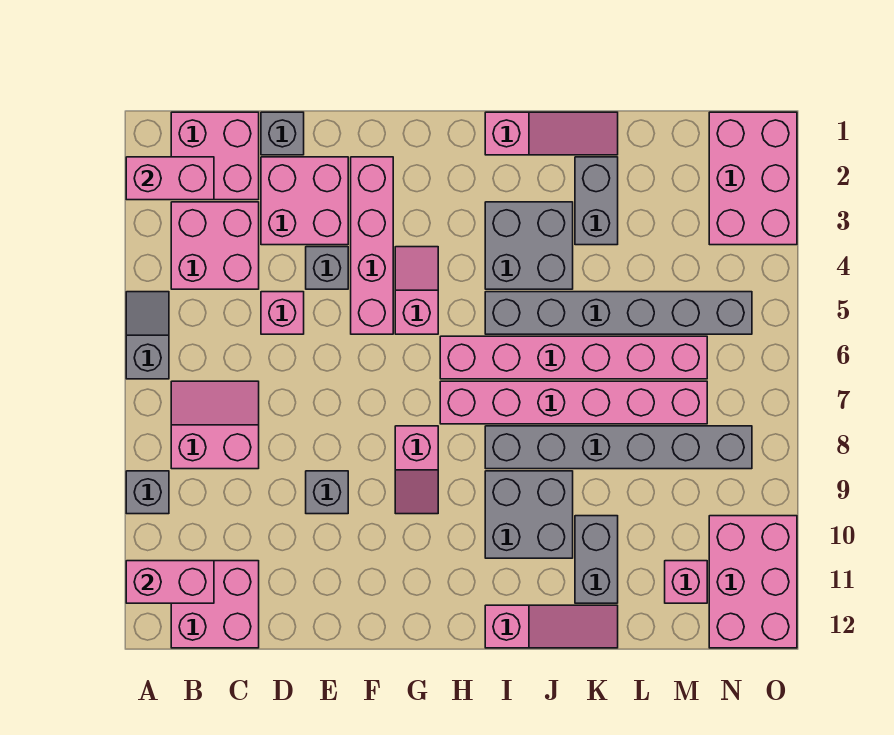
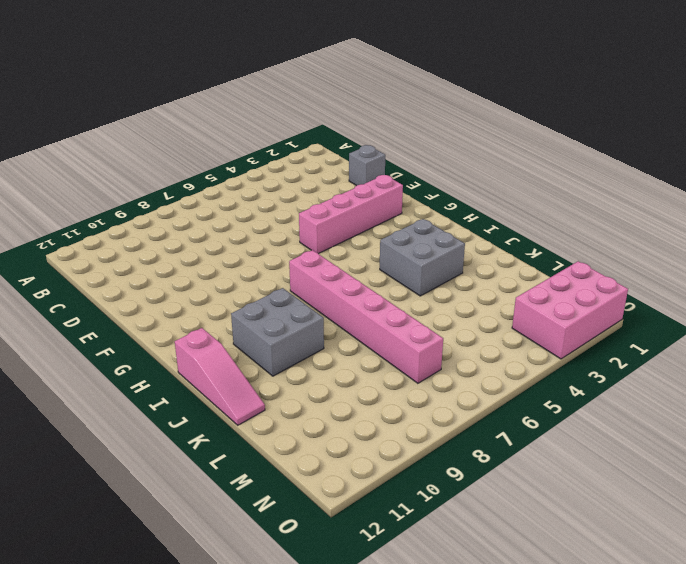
none -> grey slope A5:A6 level 1 top 6
none -> grey brick A9 level 1
none -> pink brick B1:C2 level 1

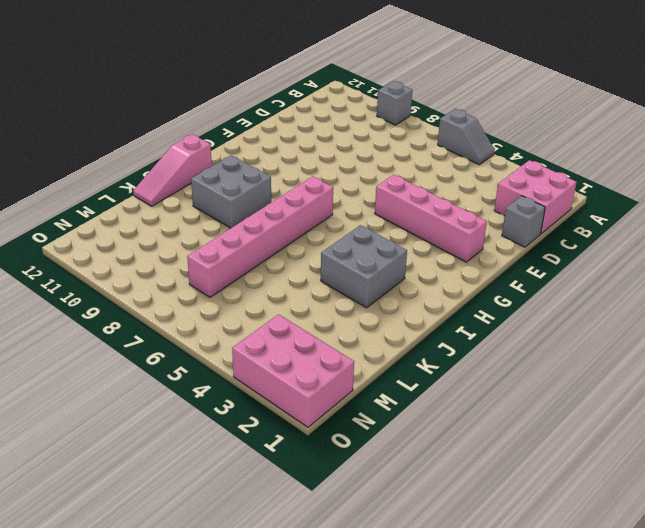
none -> pink brick B3:C4 level 1
none -> pink slope B7:C8 level 1 top 8
none -> pink brick B11:C12 level 1

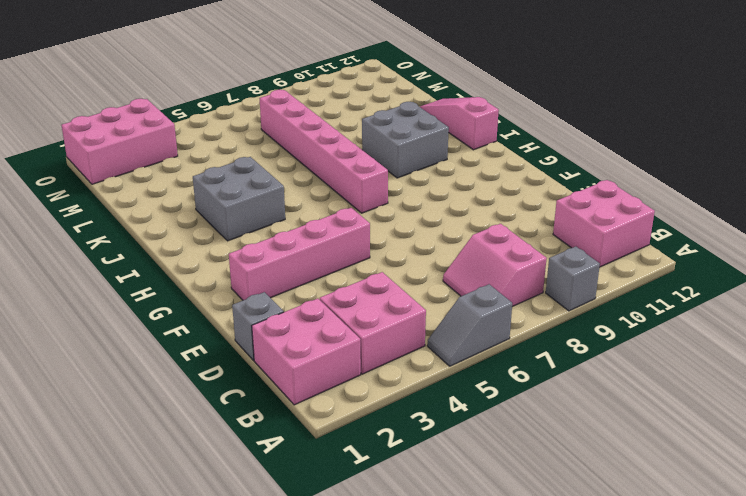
none -> pink brick D2:E3 level 1
none -> pink brick D5 level 1
none -> grey brick E4 level 1

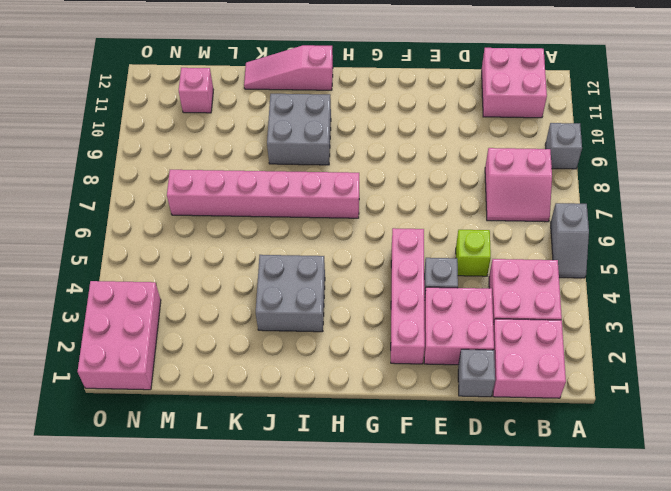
lime brick D5 level 1 -> pink brick D5 level 1
none -> grey brick E9 level 1
none -> pink slope G4:G5 level 1 top 5
none -> pink slope G8:G9 level 1 top 8

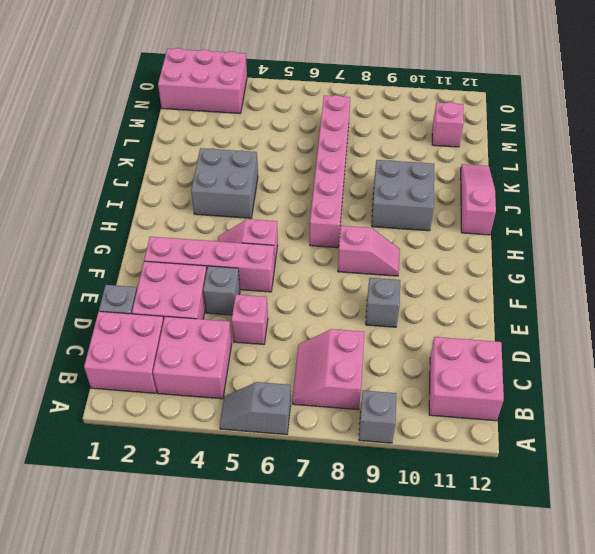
none -> pink brick H6:M6 level 1
none -> pink slope I1:K1 level 1 top I
none -> grey brick I5:N5 level 1

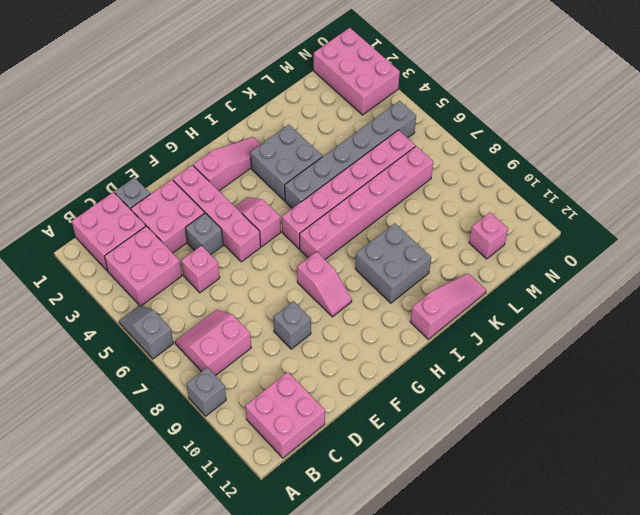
pink slope G2:I2 level 1 top G -> pink slope I1:K1 level 1 top I
none -> grey brick I8:N8 level 1
none -> grey brick K2:K3 level 1
none -> grey brick K10:K11 level 1

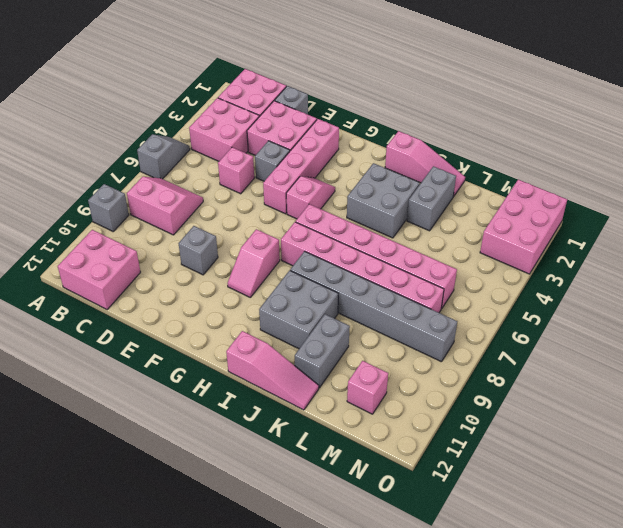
none -> grey brick I5:N5 level 1
none -> pink brick N10:O12 level 1
none -> pink brick A2:B2 level 2

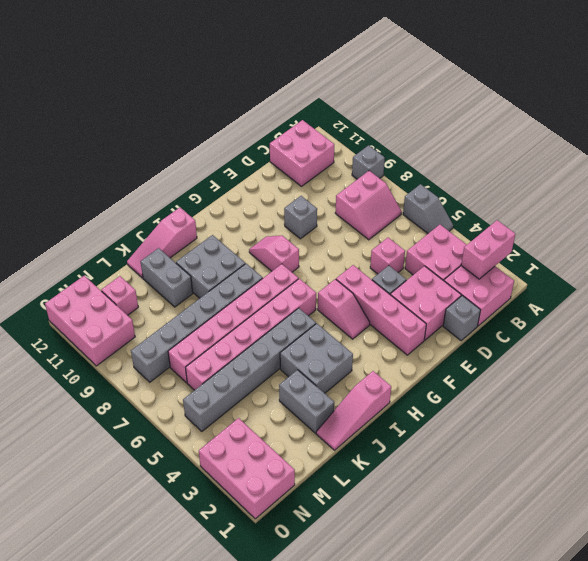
none -> pink brick A11:B11 level 2

